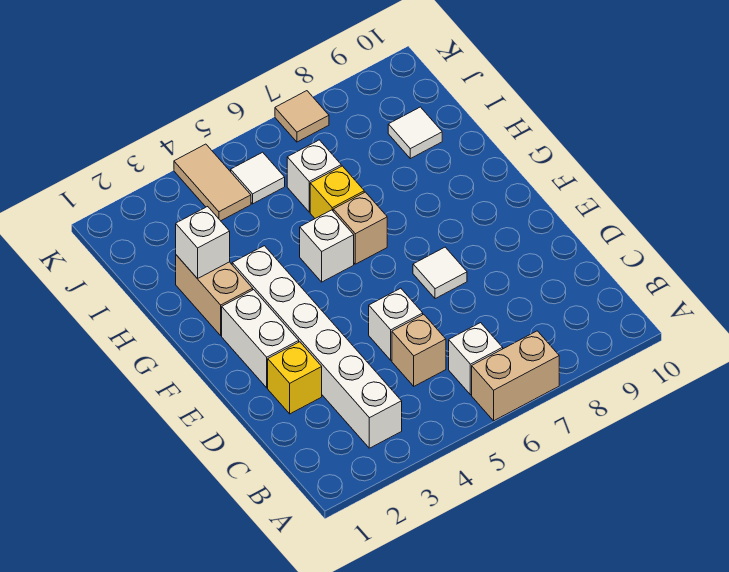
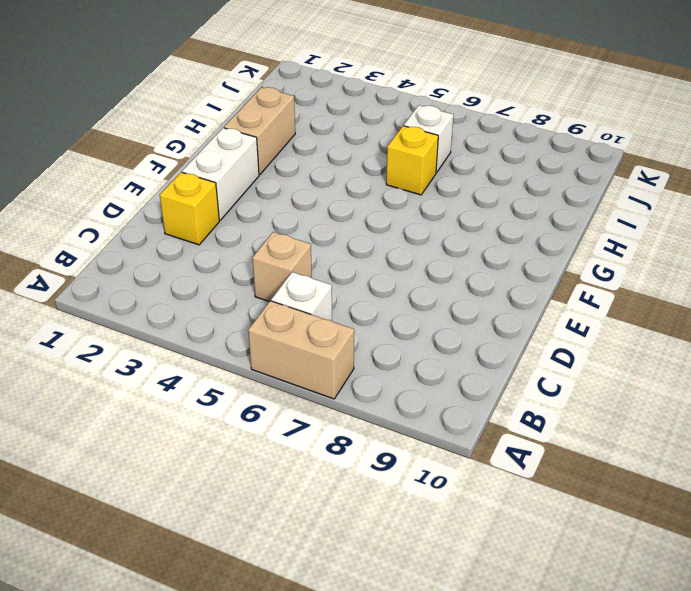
none -> white brick B3:G3 level 1
none -> white brick D5 level 1
none -> white tile E7 level 1

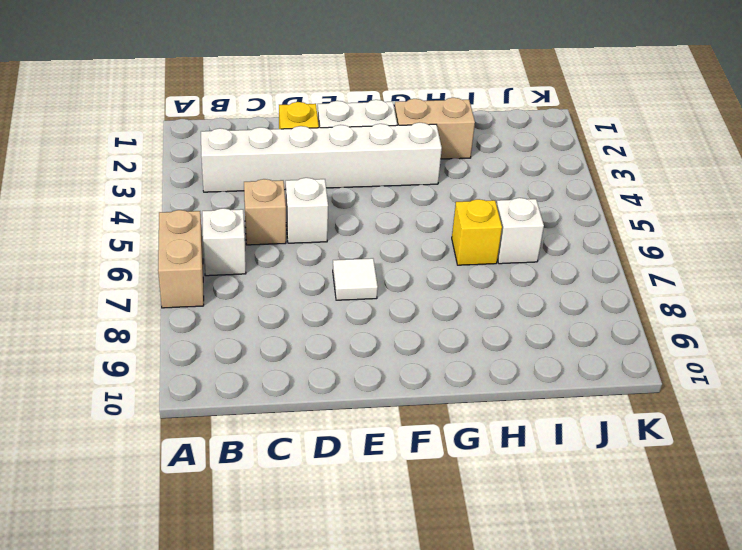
none -> white brick G5 level 1
none -> tan brick G6 level 1
none -> white tile I9 level 1

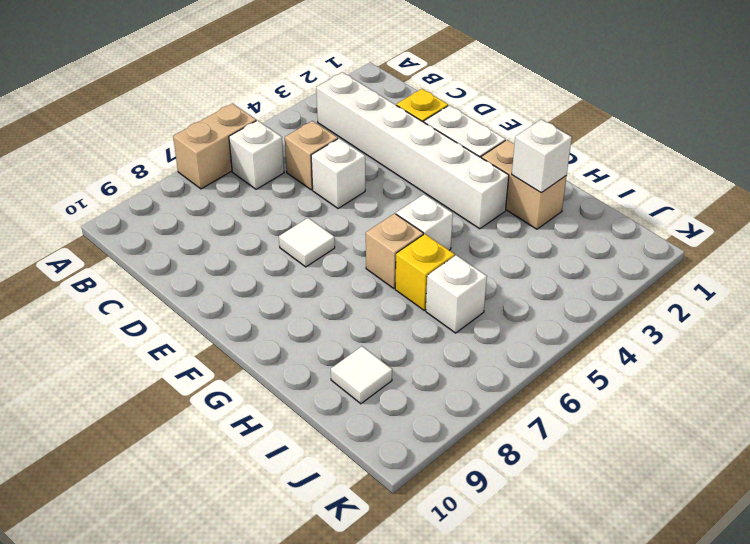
none -> tan tile J4:K4 level 1
none -> white tile J5 level 1
none -> tan tile K7 level 1

